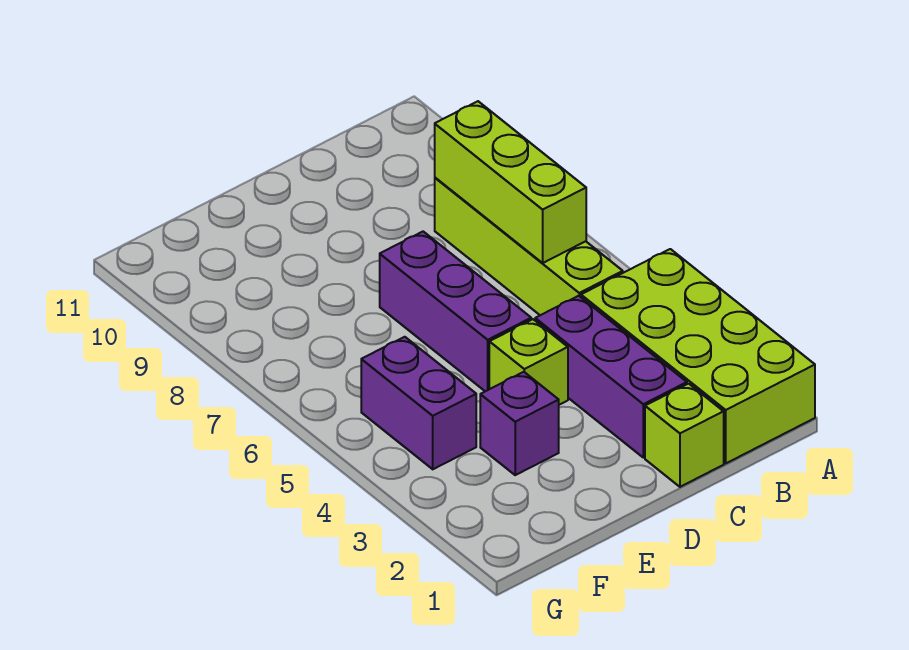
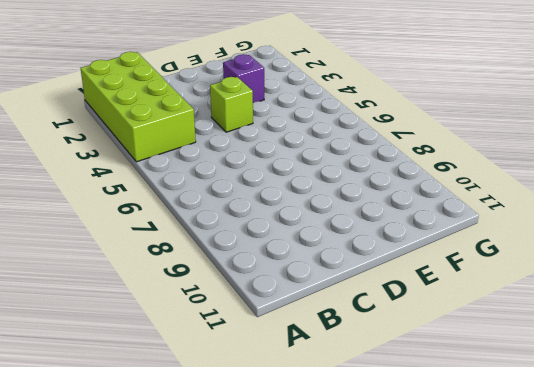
none -> lime brick B5:B8 level 1
none -> lime brick C1 level 1

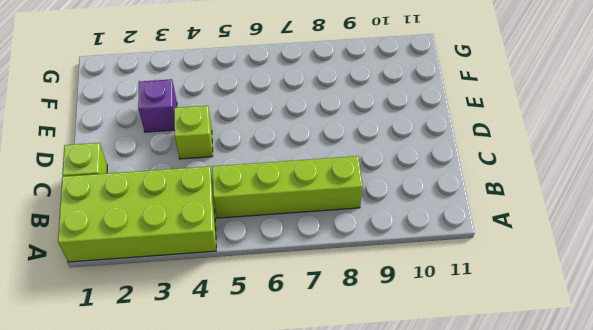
none -> purple brick C2:C4 level 1
none -> purple brick D5:D7 level 1

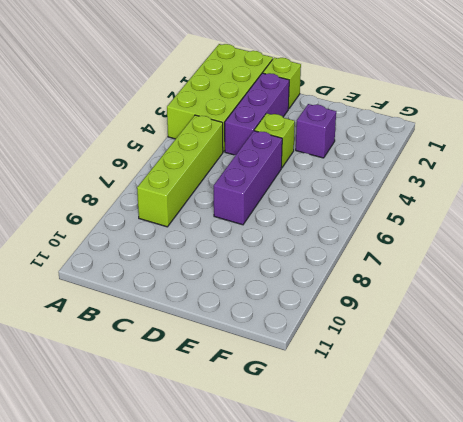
none -> purple brick F4:F5 level 1
none -> lime brick B6:B8 level 2

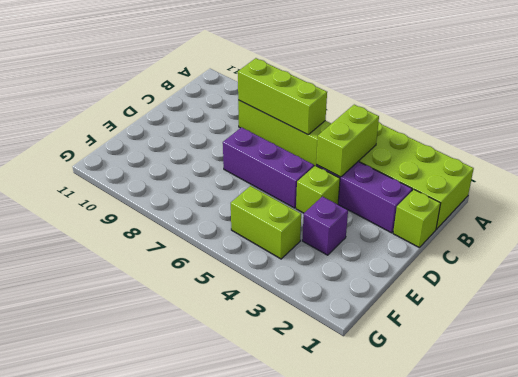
lime brick B4:C4 level 2 -> none
lime brick F4:F5 level 1 -> purple brick F4:F5 level 1

